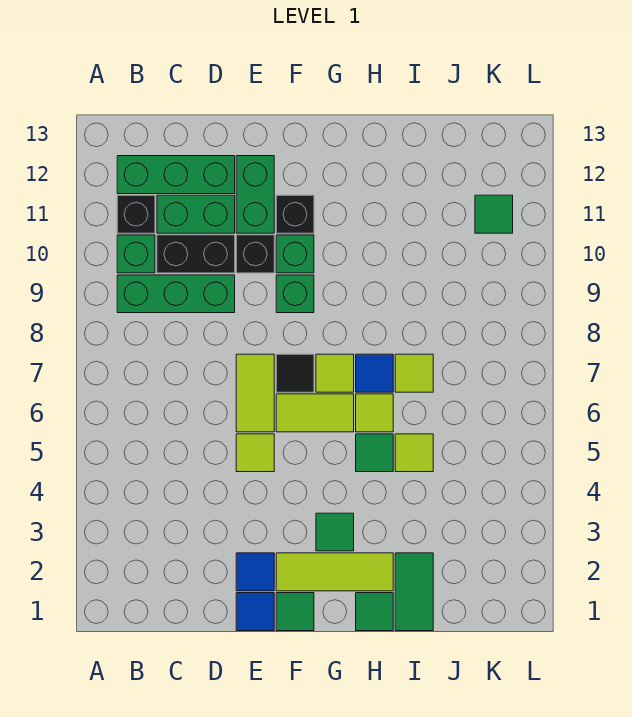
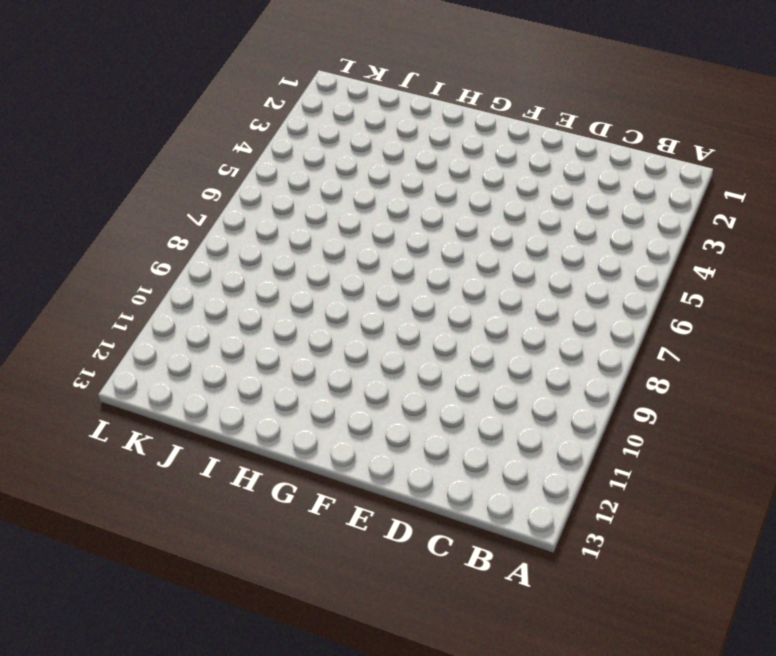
none -> green brick B9:D9 level 1
none -> green brick B10 level 1
none -> black brick B11 level 1

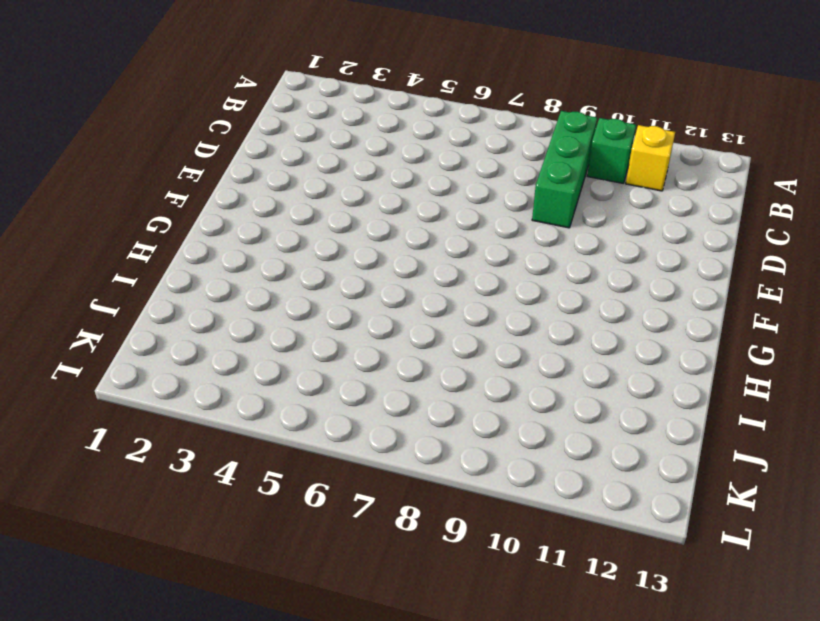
yellow brick B11 level 1 -> black brick B11 level 1
none -> green brick B12:D12 level 1
none -> black brick C10:D10 level 1
none -> green brick C11:D11 level 1

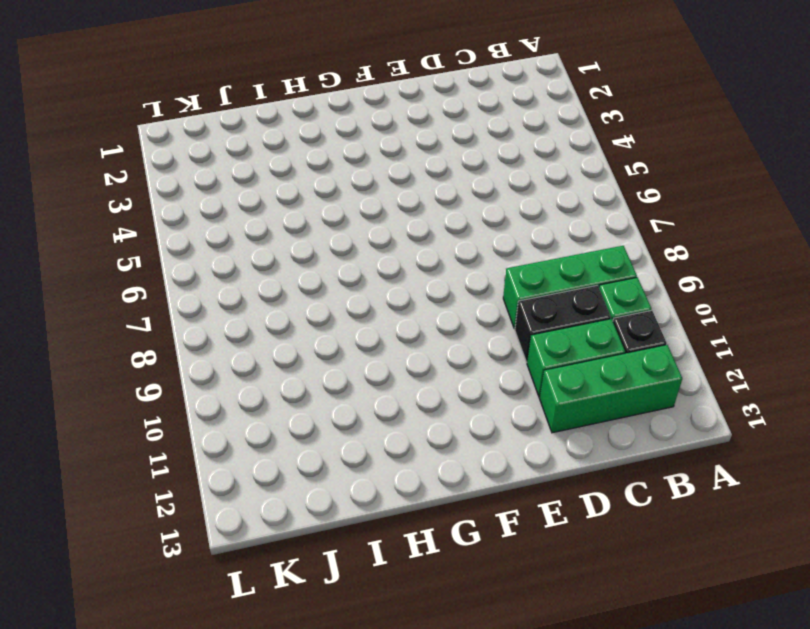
none -> blue tile E1 level 1
none -> blue tile E2 level 1
none -> lime tile E5 level 1

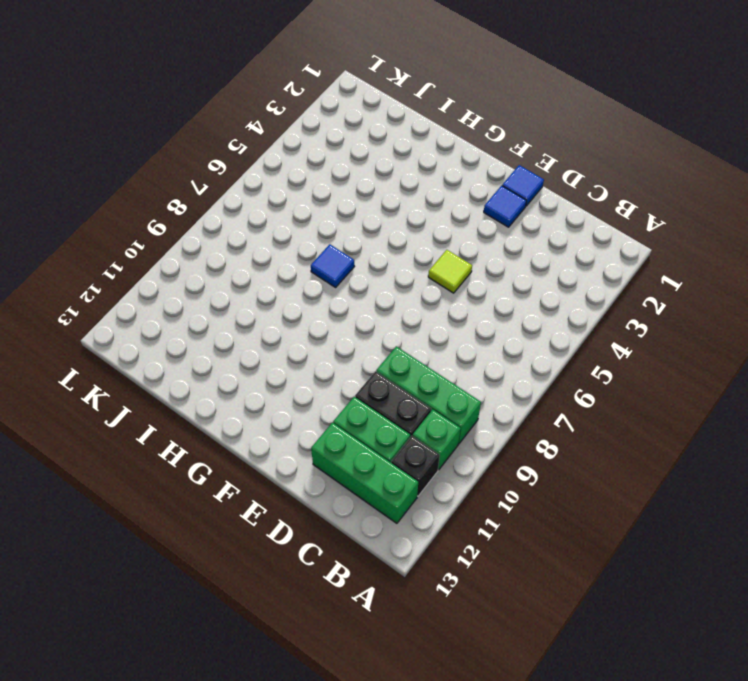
none -> lime tile E6:E7 level 1
none -> black brick E10 level 1
none -> green brick E11:E12 level 1

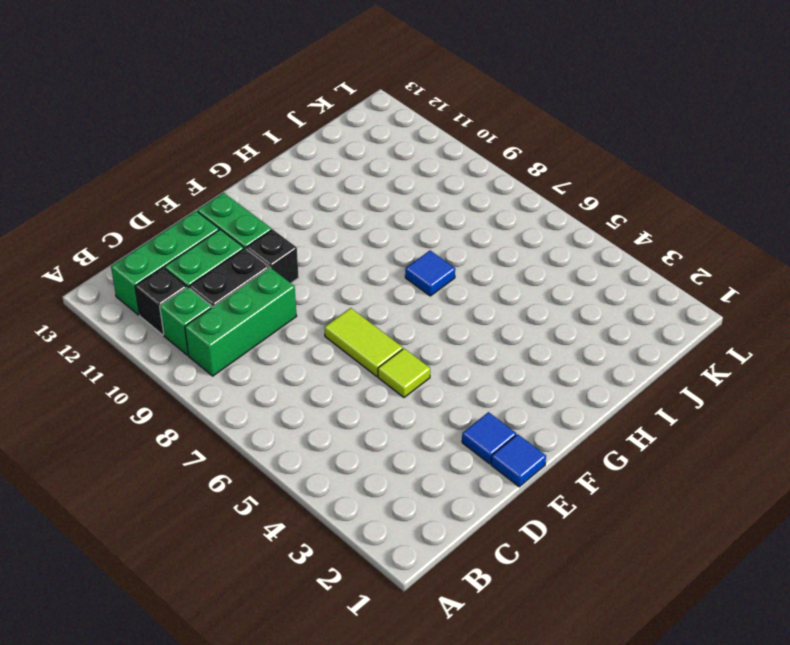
none -> green tile F1 level 1
none -> lime tile F2:H2 level 1
none -> lime tile F6:G6 level 1

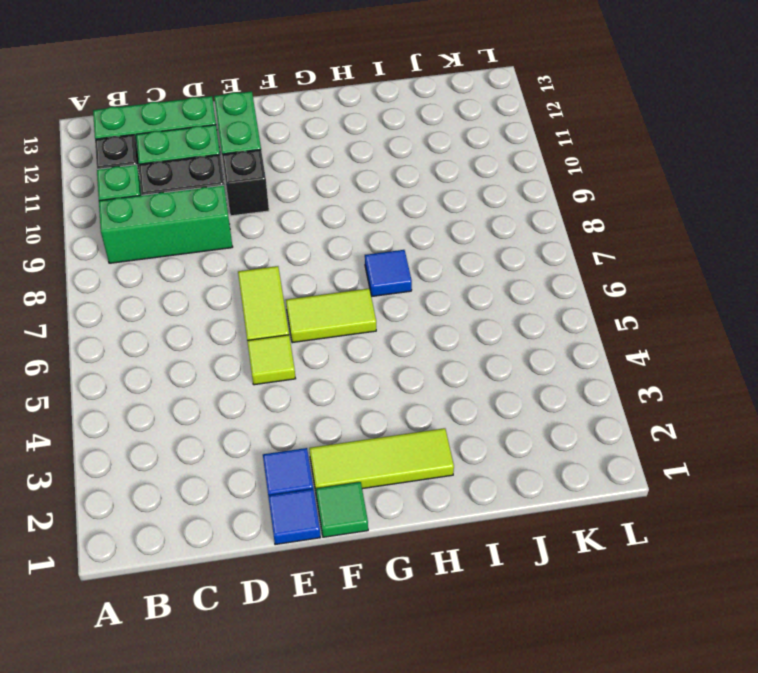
none -> black tile F7 level 1
none -> green brick F9 level 1
none -> green brick F10 level 1

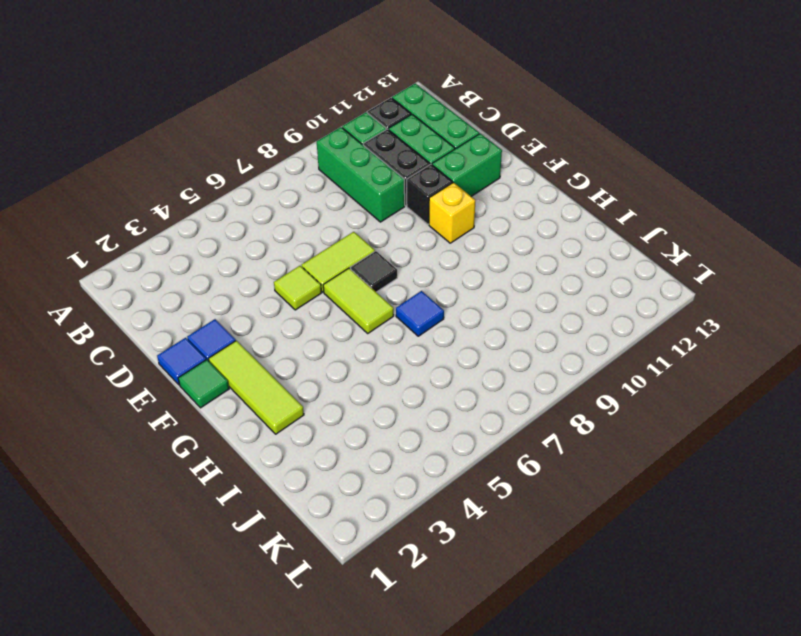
yellow brick F10 level 1 -> green brick F10 level 1
none -> green brick F9 level 1
none -> black brick F11 level 1
none -> green tile G3 level 1

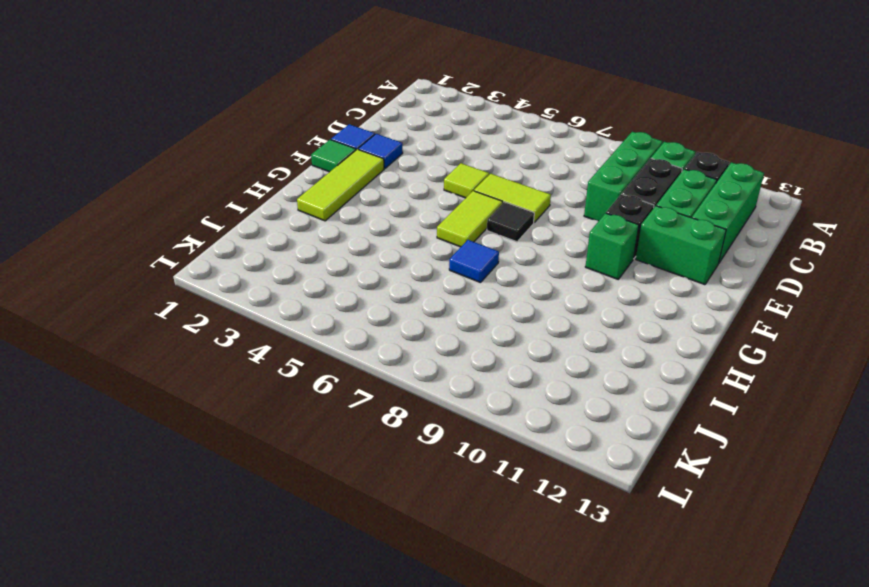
none -> green brick F9 level 1
none -> black brick F11 level 1
none -> green tile G3 level 1

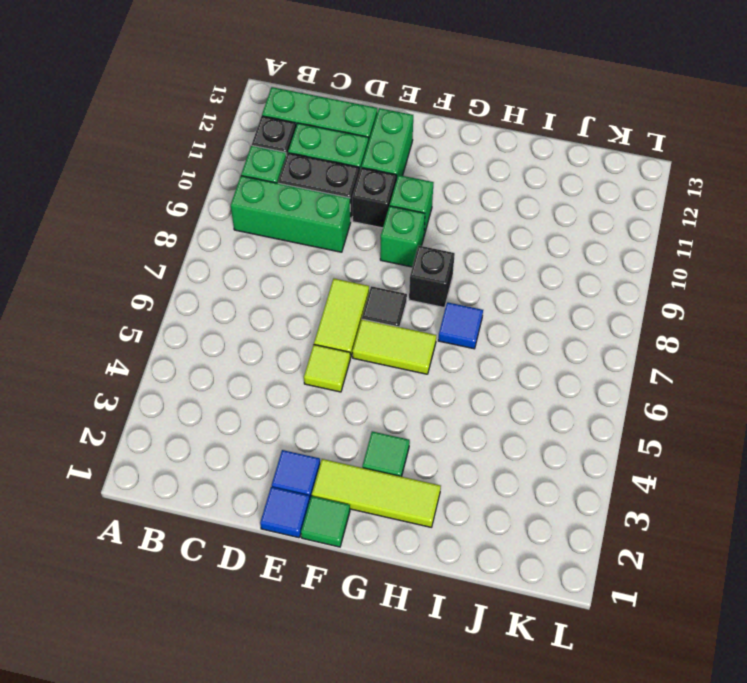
black brick G8 level 1 -> black brick F11 level 1
none -> lime tile G7 level 1
none -> green tile H1 level 1
none -> green tile H5 level 1

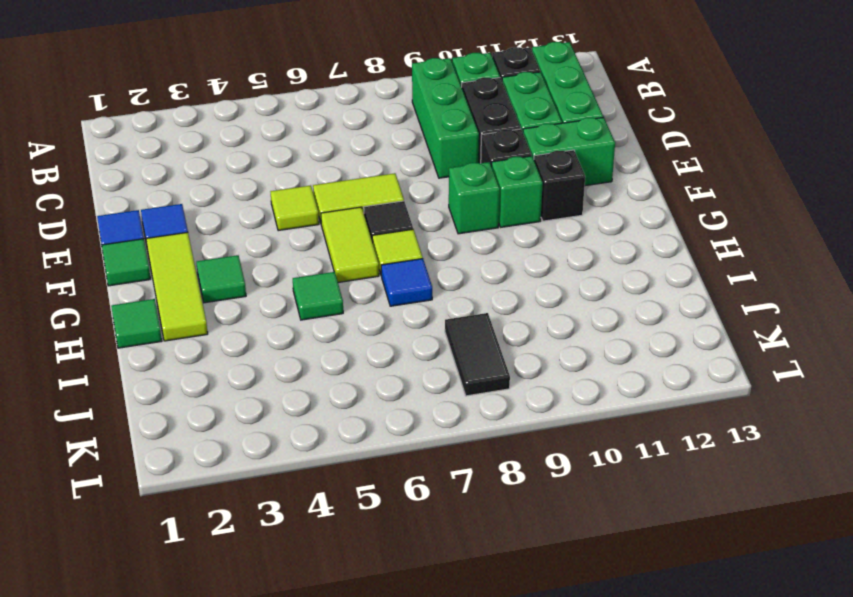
black tile J8:K8 level 1 -> none
none -> lime tile H6 level 1
none -> green tile I1:I2 level 1
none -> lime tile I5 level 1

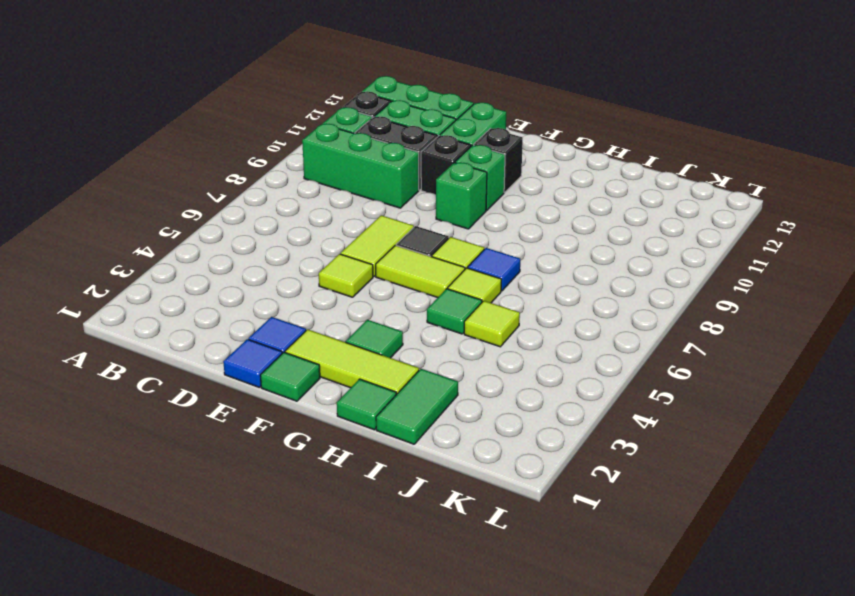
none -> lime tile I7 level 1
none -> green tile K11 level 1

